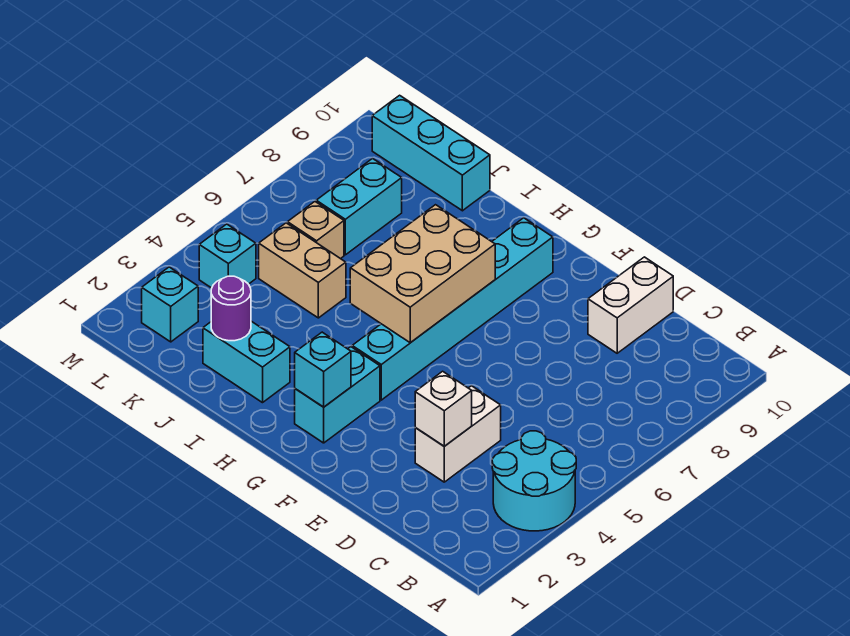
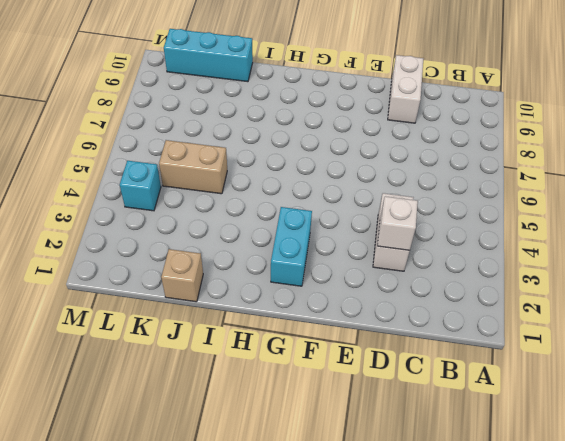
tan brick J1 level 1 -> tan brick K6 level 1
none -> cyan round brick A3:B4 level 1
none -> cyan brick G4:G9 level 1
none -> cyan brick I2:J2 level 1

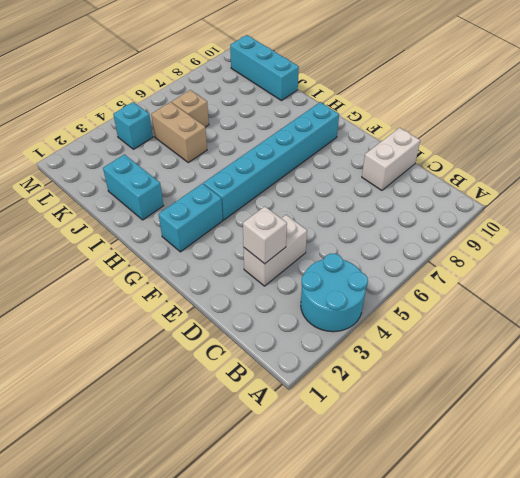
none -> cyan brick K7:K8 level 1
none -> cyan brick L2 level 1
none -> cyan brick G2 level 2

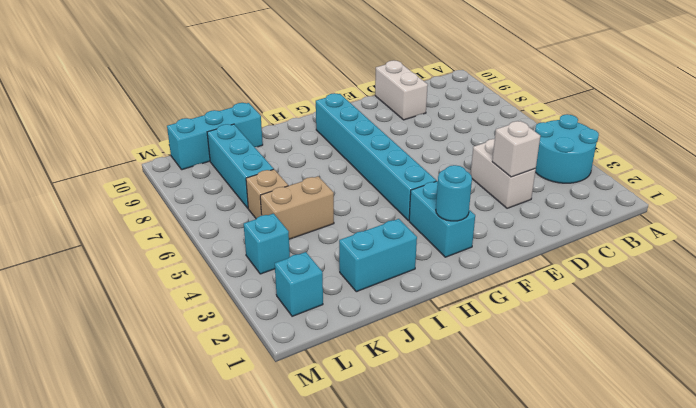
cyan round brick G2 level 2 -> cyan brick G2 level 2
cyan brick K7:K9 level 1 -> cyan brick K7:K8 level 1
none -> tan brick G5:H7 level 2
none -> purple round brick J2 level 2

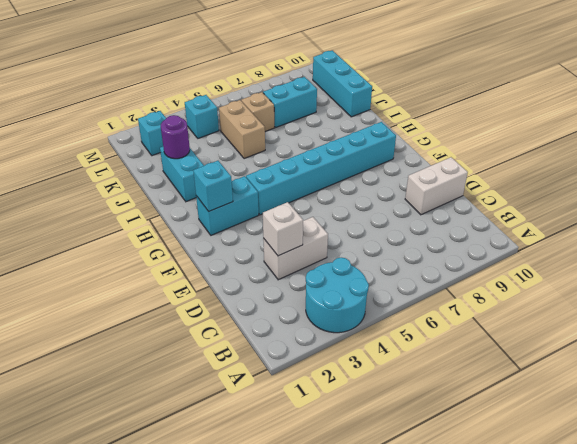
none -> tan brick G5:H7 level 2

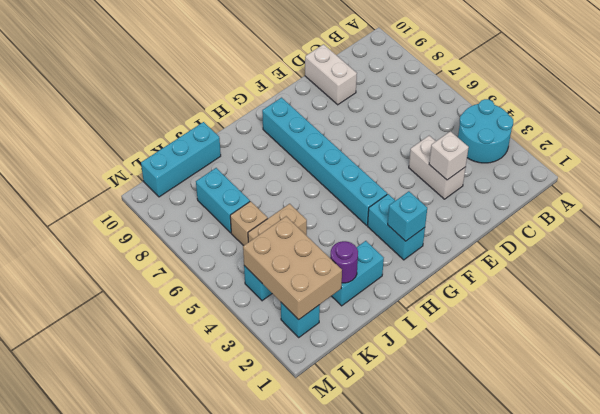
tan brick K2:L4 level 2 -> tan brick G5:H7 level 2

